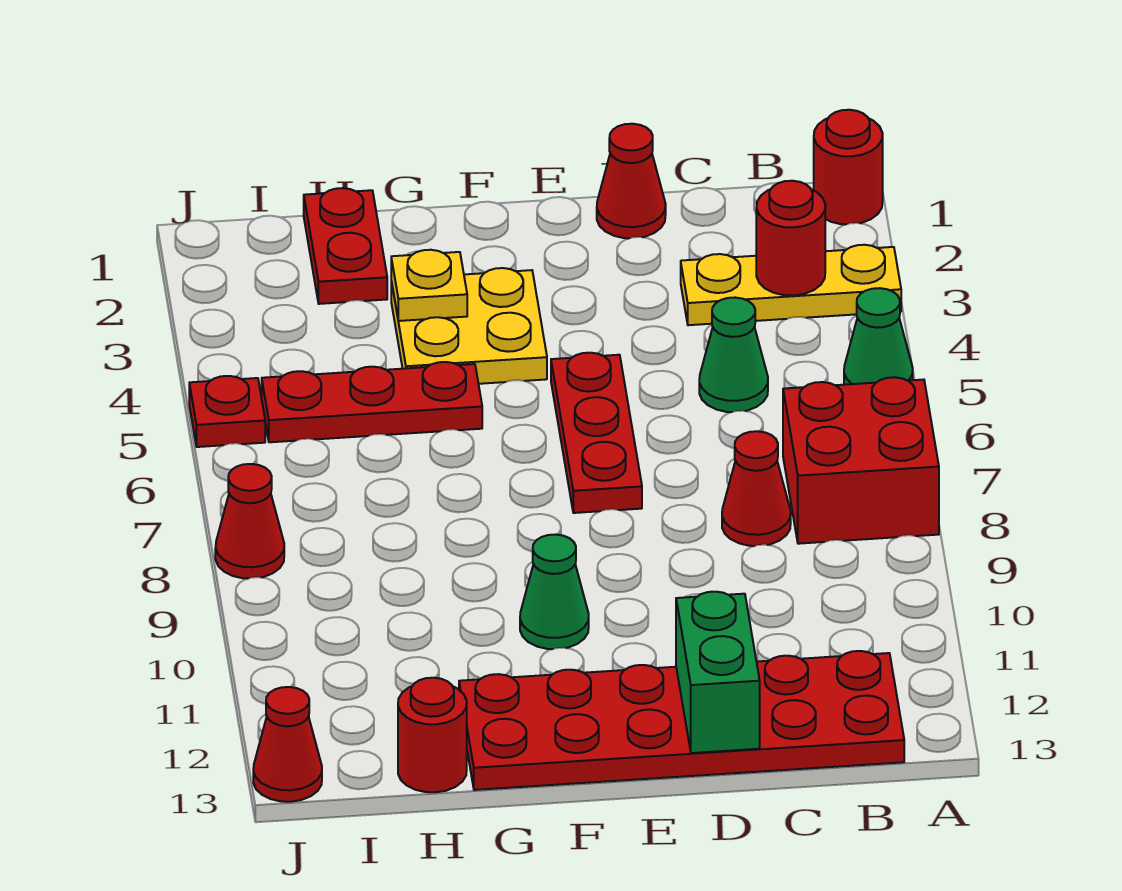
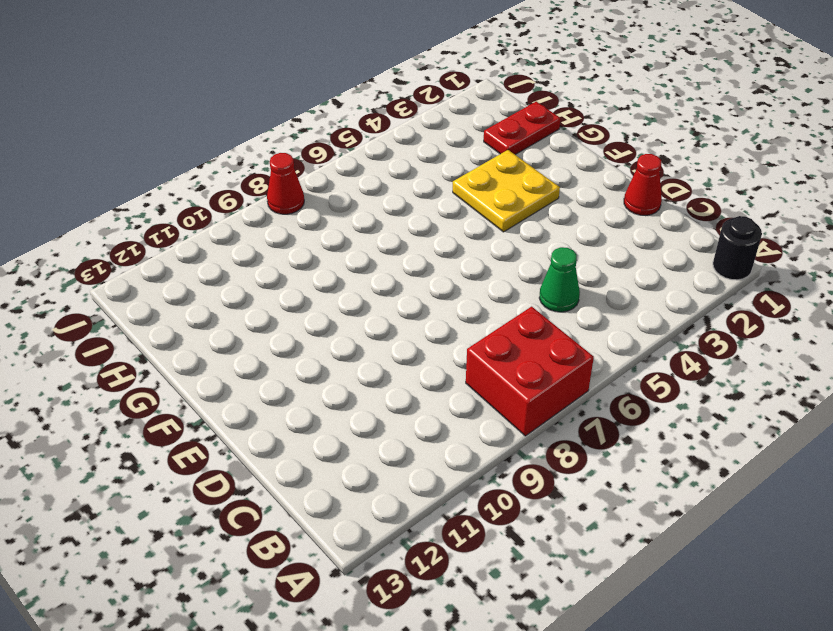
black round brick A1 level 1 -> red round brick A1 level 1
none -> yellow plate A3:C3 level 1
none -> green cone A5 level 1
none -> red plate B12:G13 level 1

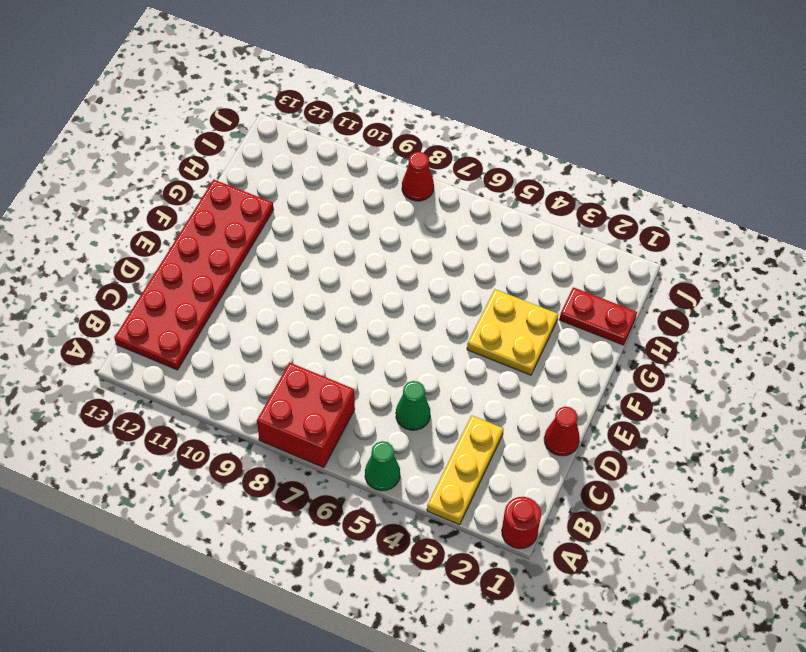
none -> red cone C8 level 1
none -> red plate E5:E7 level 1
none -> green cone F10 level 1

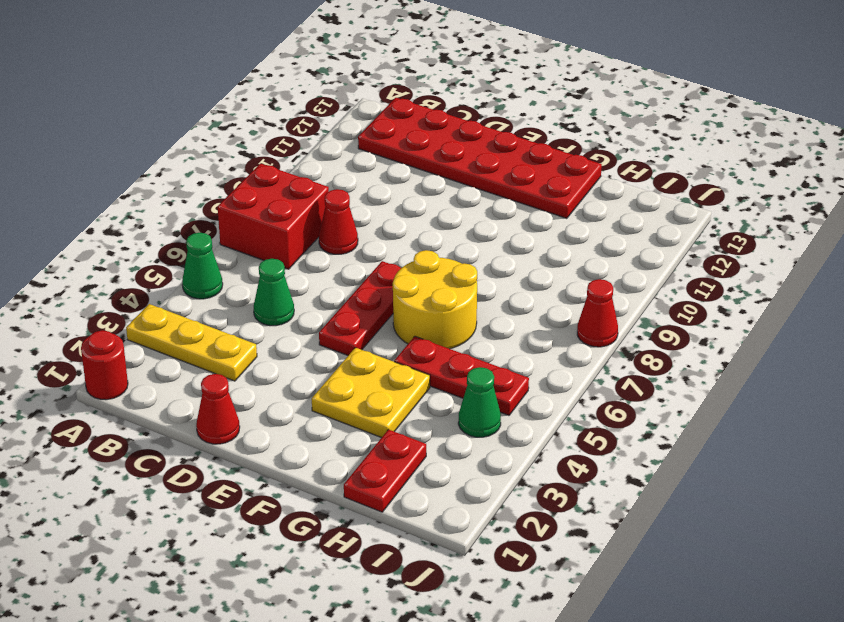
yellow round brick F6:G7 level 1 -> none
green cone I4 level 1 -> green cone F10 level 1
none -> red round brick H13 level 1
none -> red plate J5 level 1
none -> red cone J13 level 1

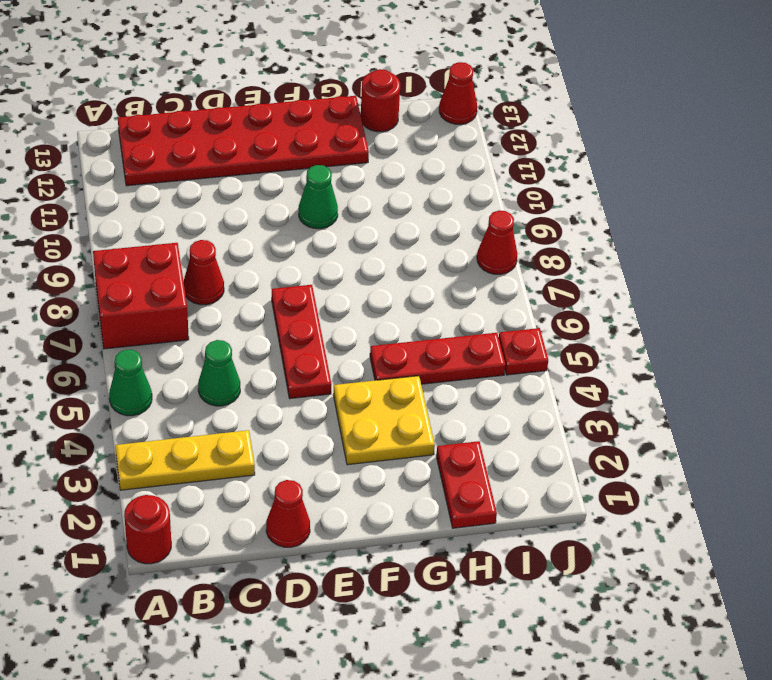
none -> red round brick B3 level 2
none -> green brick D12:D13 level 2
none -> yellow plate G3 level 2

